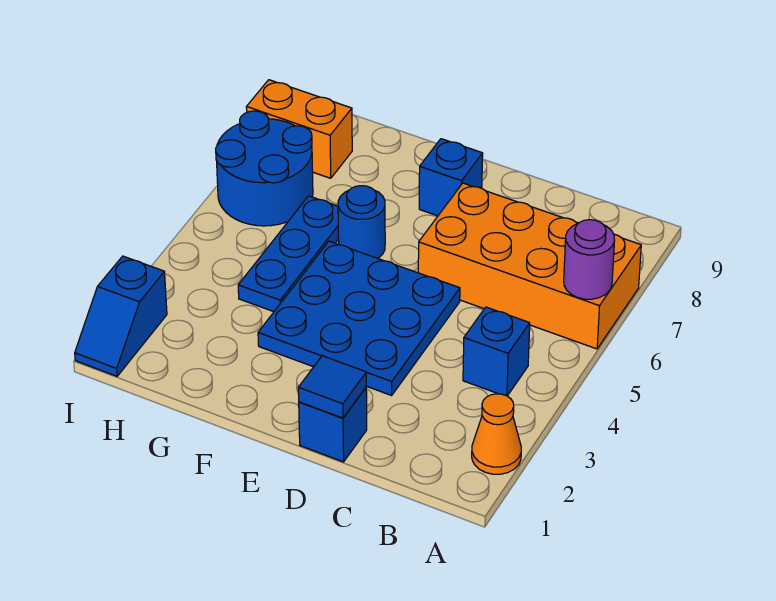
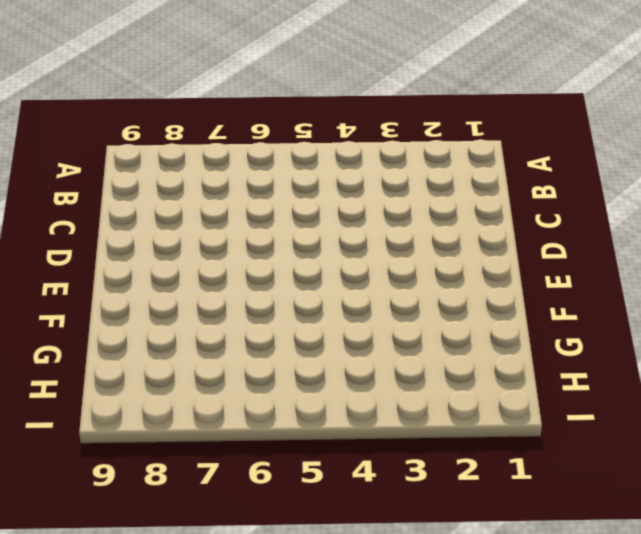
none -> orange cone A2 level 1
none -> orange brick A6:D7 level 1
none -> blue brick B4 level 1

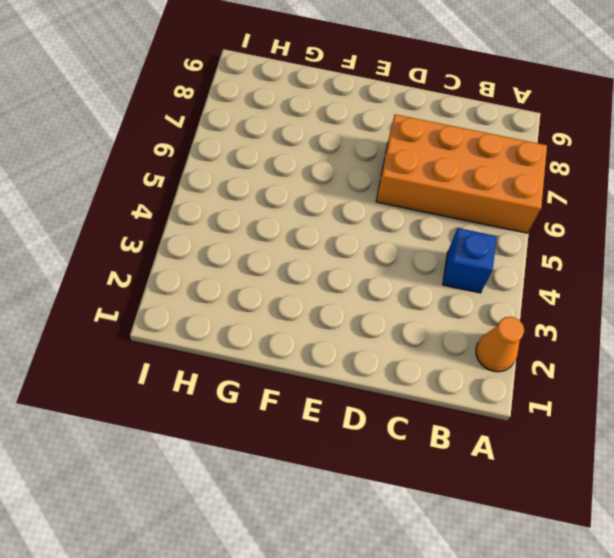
none -> blue brick D1 level 1
none -> blue plate D3:F5 level 1
none -> blue brick E8 level 1

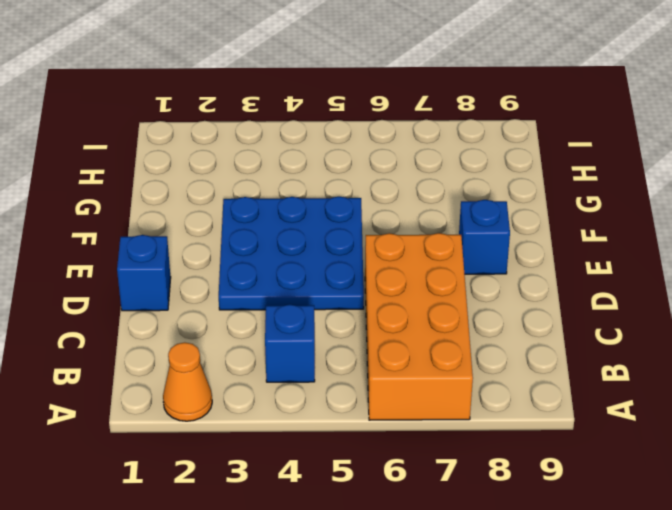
none -> blue round brick F6 level 1
none -> blue plate G4:G6 level 1
none -> blue round brick H6:I7 level 1

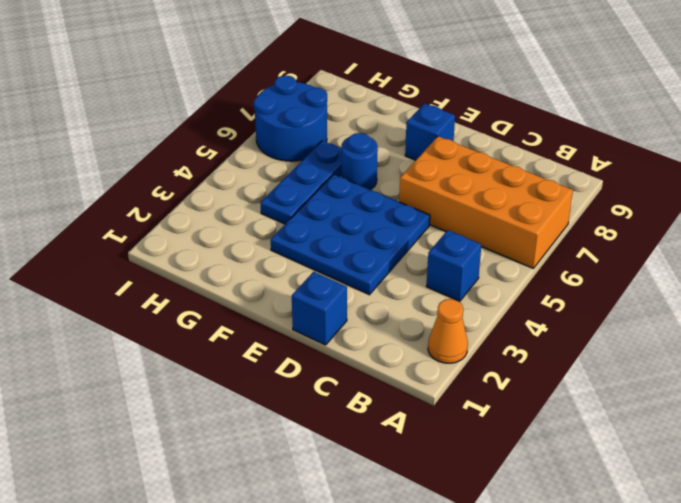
none -> orange brick H8:I8 level 1
none -> blue slope I1:I2 level 1 top 2
none -> purple round brick A6 level 2

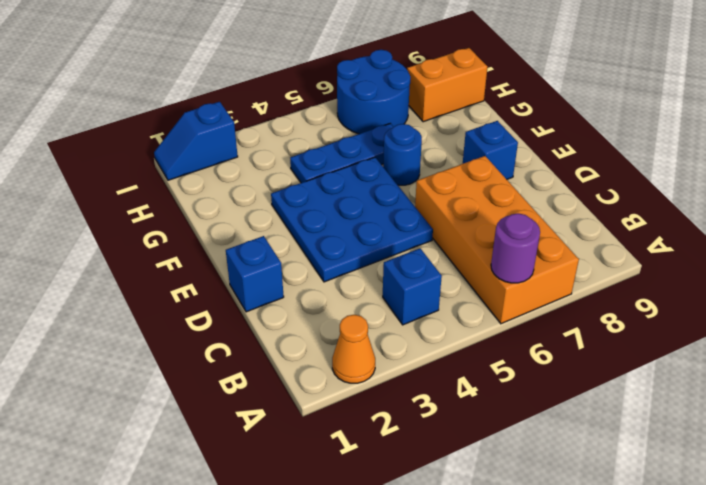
orange brick H8:H9 level 1 -> orange brick H8:I8 level 1
none -> blue tile D1 level 2

